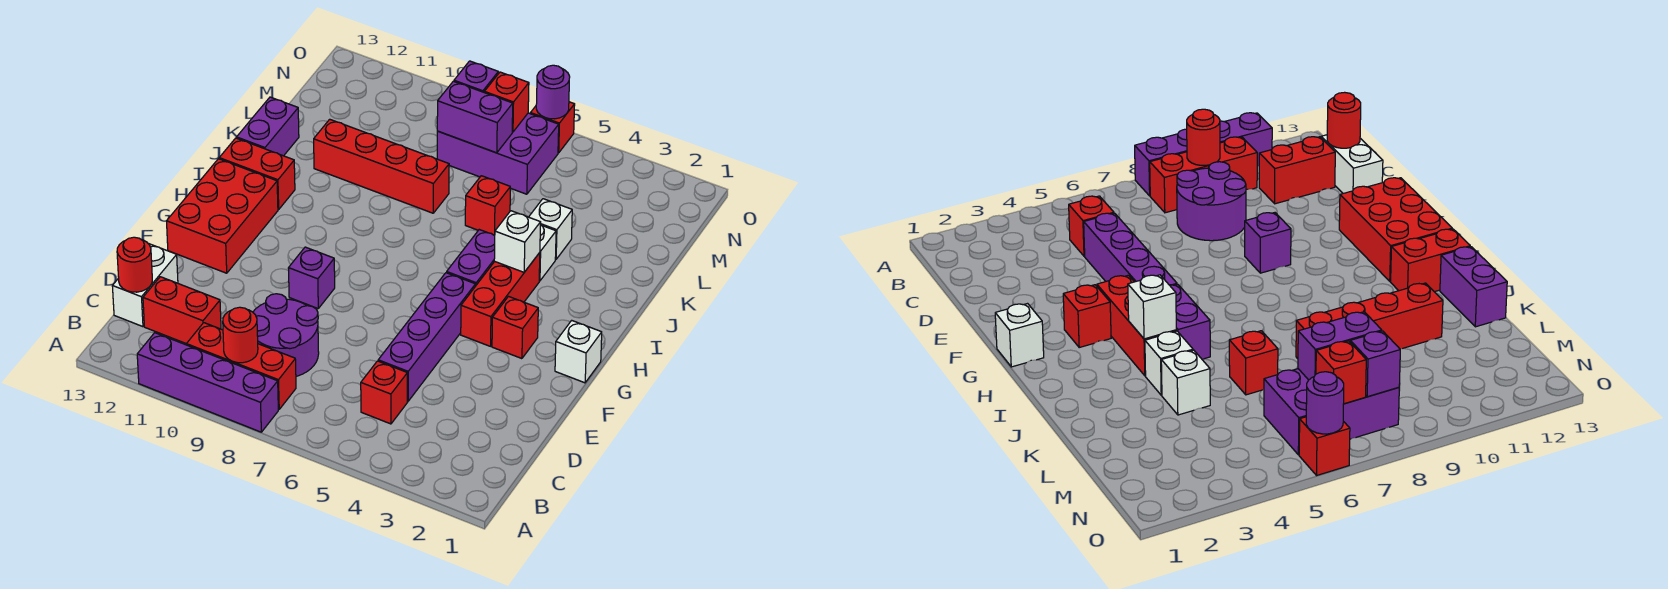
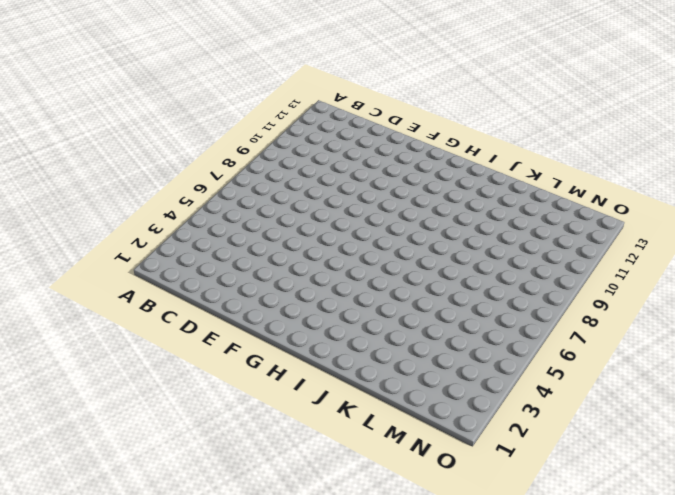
none -> purple brick A8:A11 level 1
none -> red brick B8:B10 level 1
none -> red brick C5 level 1

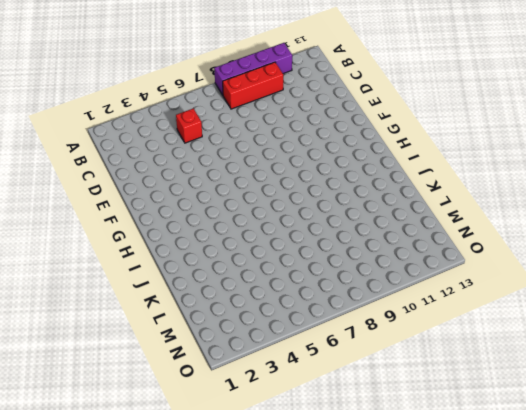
none -> purple round brick C8:D9 level 1
none -> red brick C11:C12 level 1
none -> white brick C13:D13 level 1

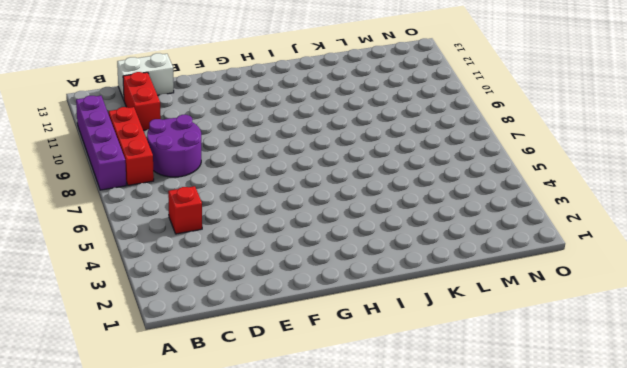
none -> purple brick D5:G5 level 1
none -> purple brick F9 level 1
none -> red brick F12:H13 level 1

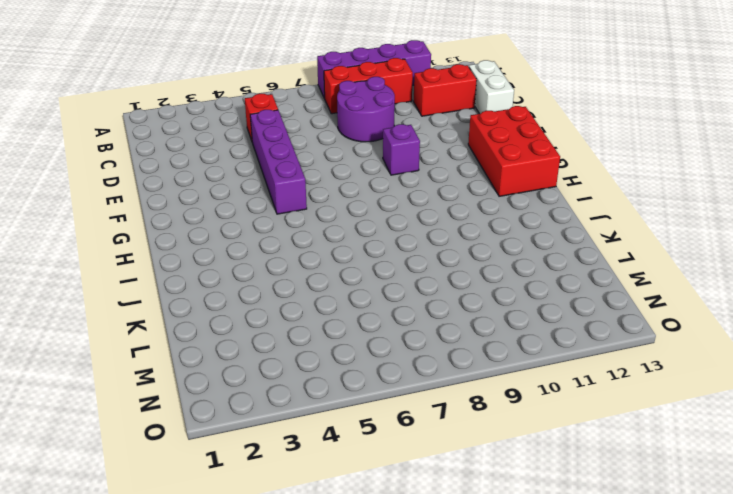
none -> white brick G1 level 1
none -> red brick G3 level 1
none -> red brick G4:I4 level 1

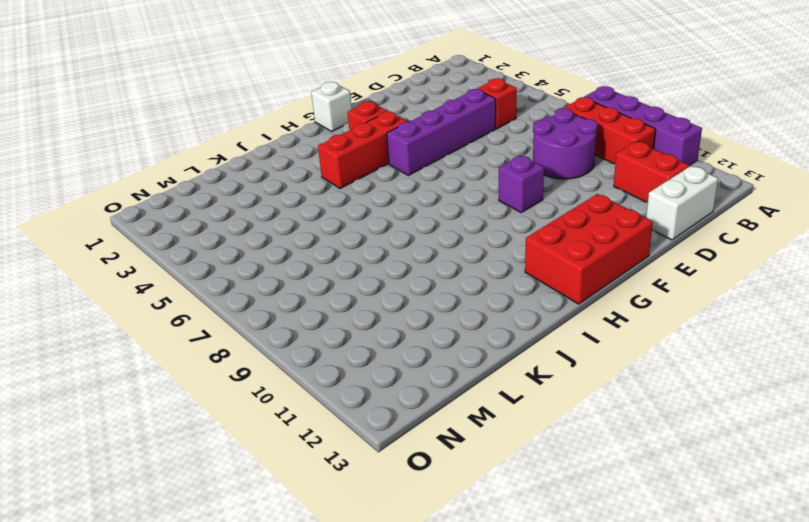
none -> purple brick H5:I5 level 1
none -> red brick I12:I13 level 1
none -> white brick J4 level 1

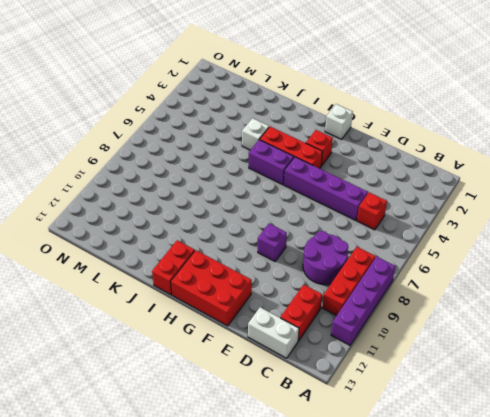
none -> purple brick J13:K13 level 1
none -> white brick K4 level 1
none -> red brick K6 level 1

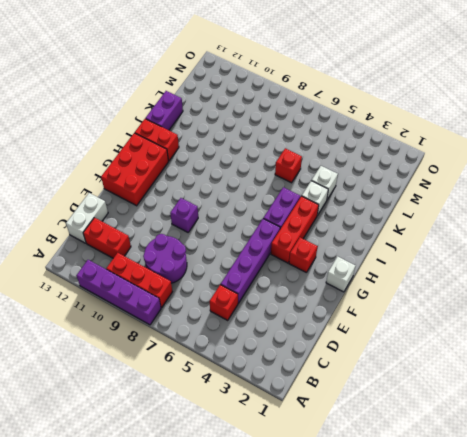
none -> red brick K8:K11 level 1
none -> purple brick M6:N8 level 1
none -> red brick O6 level 1

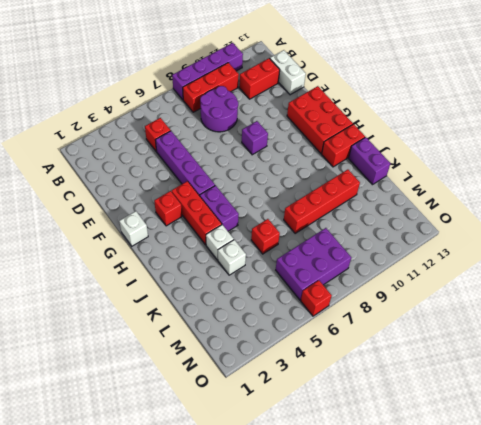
none -> red round brick B9 level 2
none -> red round brick C13 level 2
none -> white brick I4 level 2

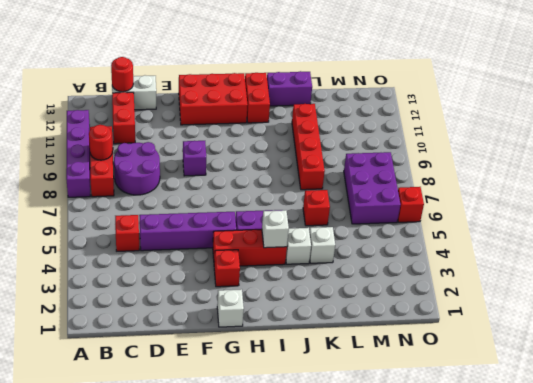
none -> purple brick M7:M8 level 2
none -> red brick N7 level 2
none -> purple brick N8 level 2

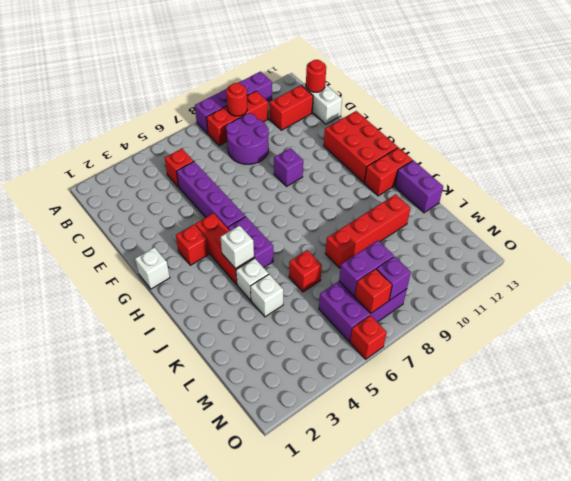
none -> purple round brick O6 level 2

